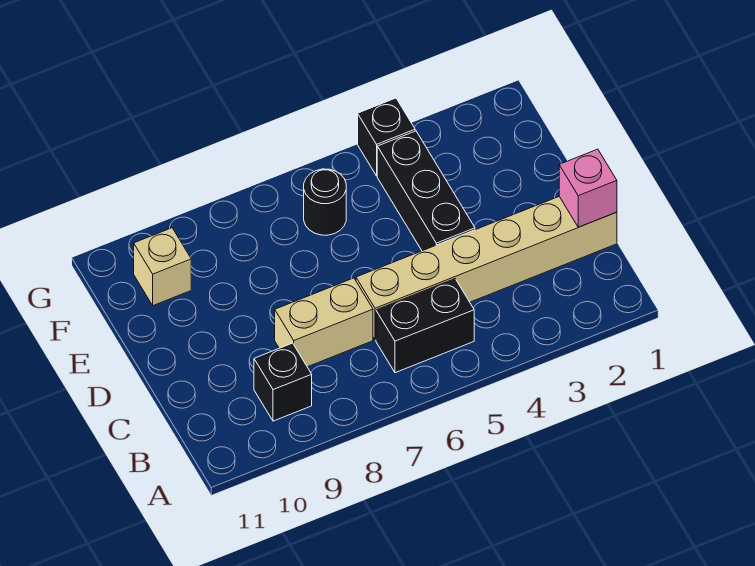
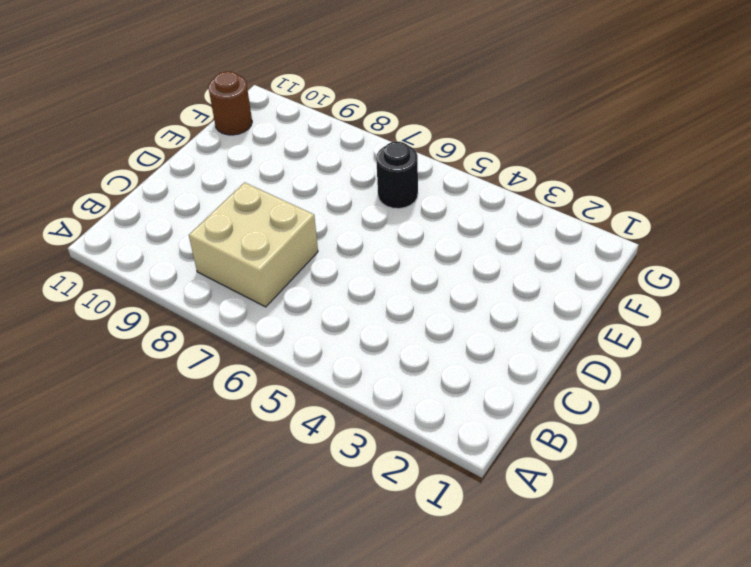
tan brick B7:C8 level 1 -> tan brick C7:C8 level 1
brown round brick F11 level 1 -> none
none -> black brick B5:B6 level 1
none -> black brick B9 level 1

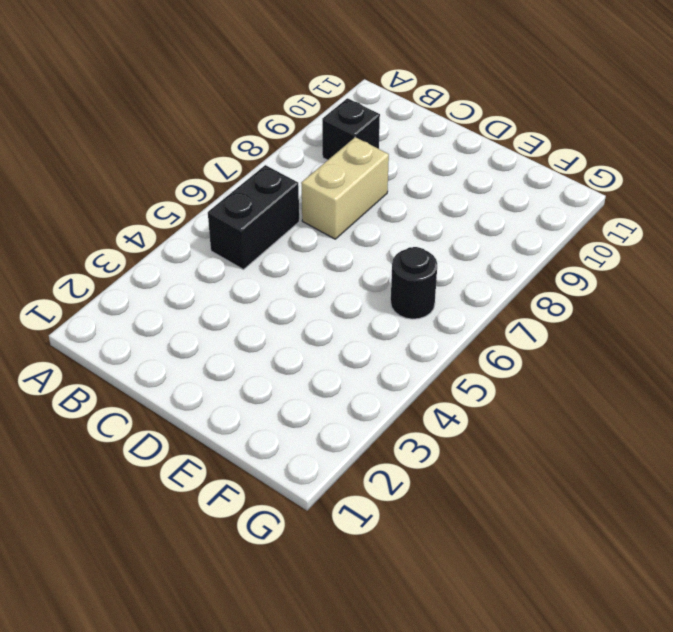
none -> tan brick C1:C6 level 1
none -> black brick D4:F4 level 1

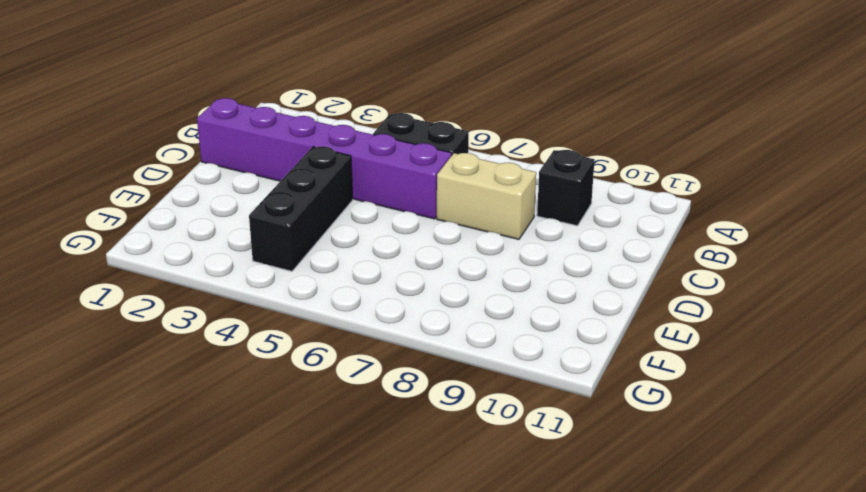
purple brick C1:C6 level 1 -> tan brick C1:C6 level 1
none -> black round brick F6 level 1
none -> tan brick F10 level 1

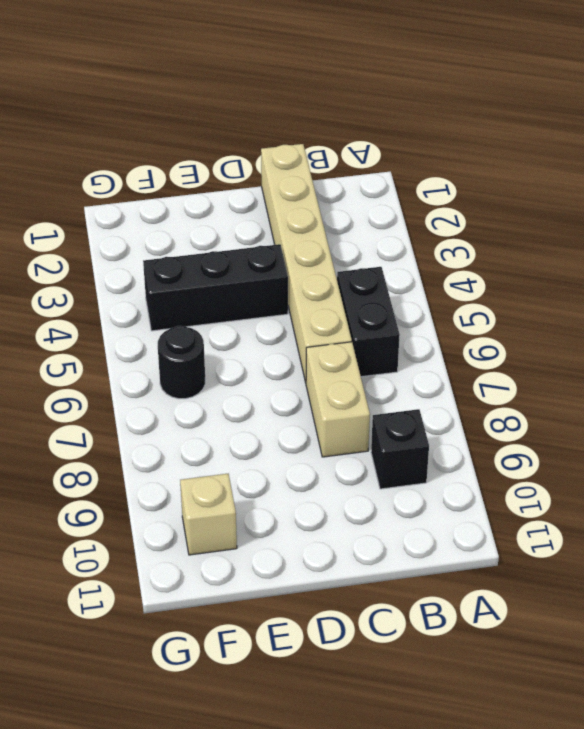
none -> black brick G4 level 1
none -> pink brick C1 level 2

